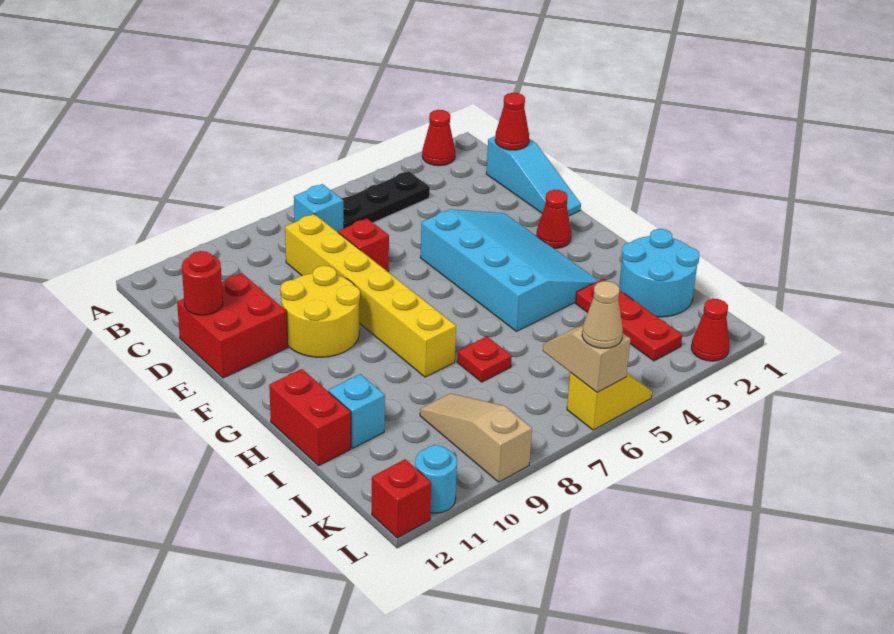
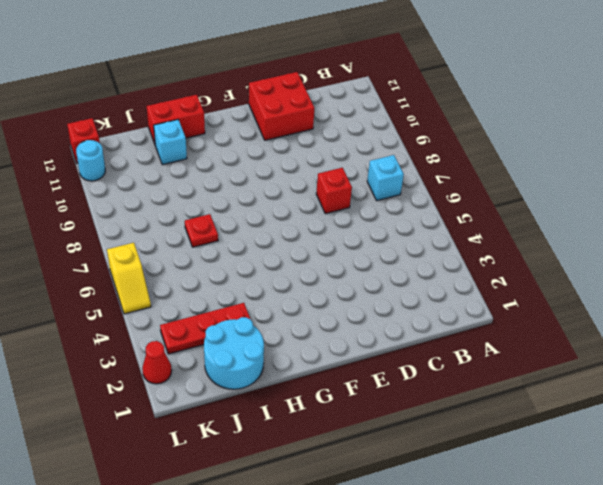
none -> red cone A2 level 1
none -> black plate B4:B6 level 1
none -> cyan slope C1:E1 level 1 top C

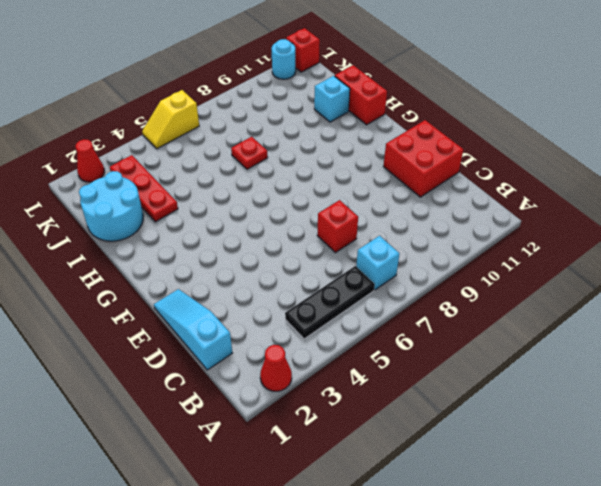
none -> yellow brick C8:H8 level 1
none -> cyan slope E3:H5 level 1 top 5
none -> yellow round brick E9:F10 level 1

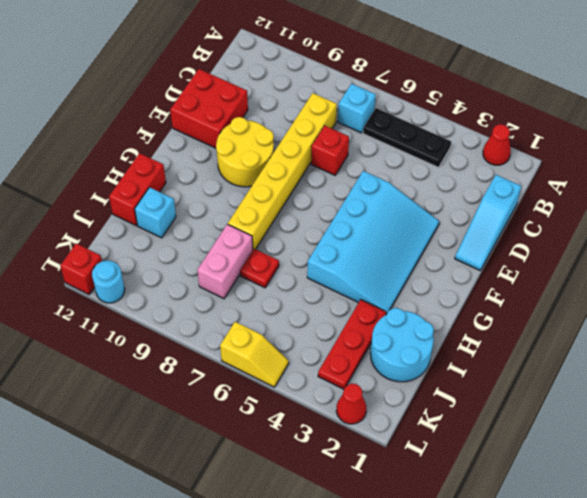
pink brick I8:J8 level 1 -> none
none -> red cone F2 level 1
none -> tan slope J9:L9 level 1 top L
none -> red cone C1 level 2

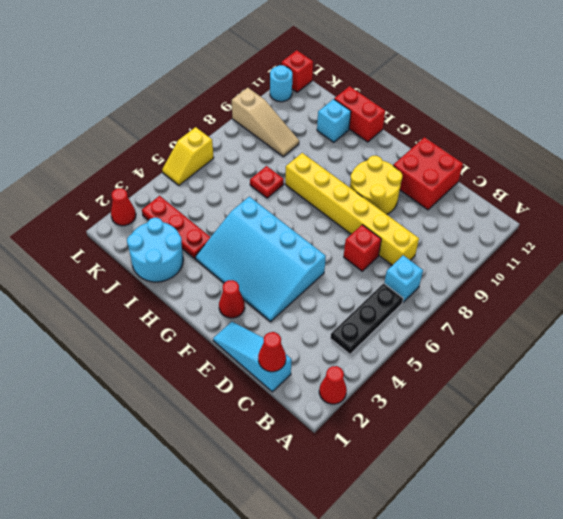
none -> red round brick D12 level 2
none -> tan slope K6:L6 level 2 top L
none -> tan cone L6 level 3

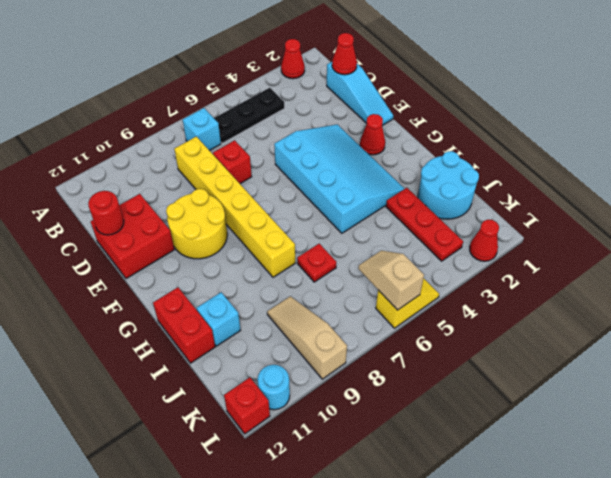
none -> tan cone L6 level 3

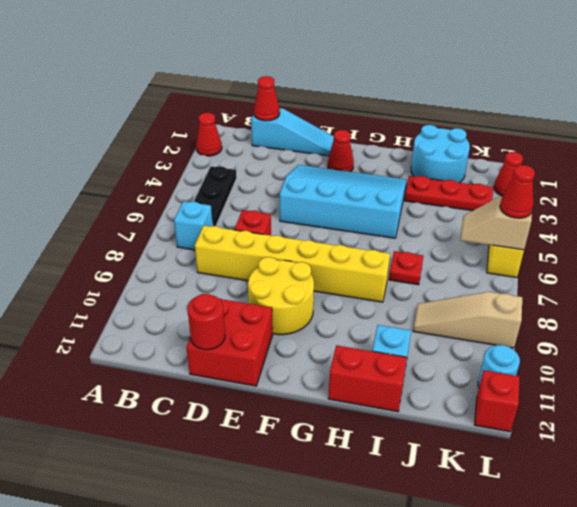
red cone L6 level 3 -> tan cone L6 level 3

